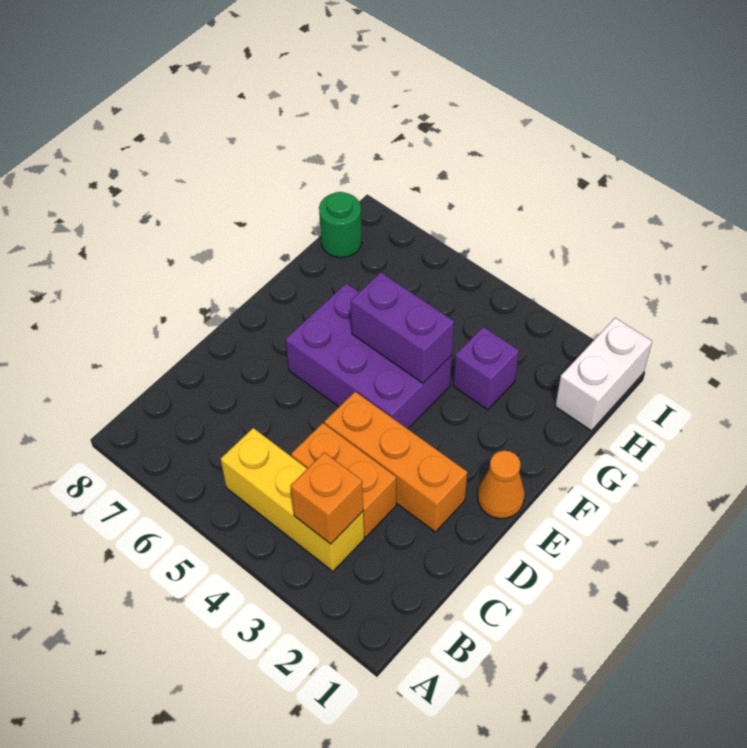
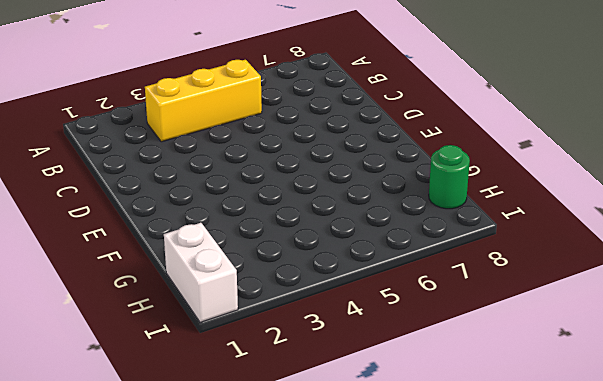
none -> orange brick C3:C4 level 1
none -> orange brick D2:D4 level 1

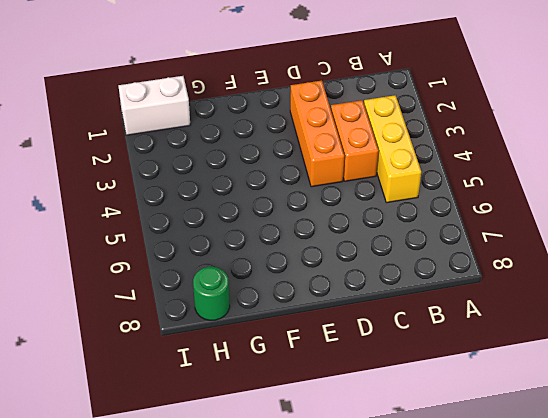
none -> orange cone E1 level 1
none -> purple brick E4:F6 level 1

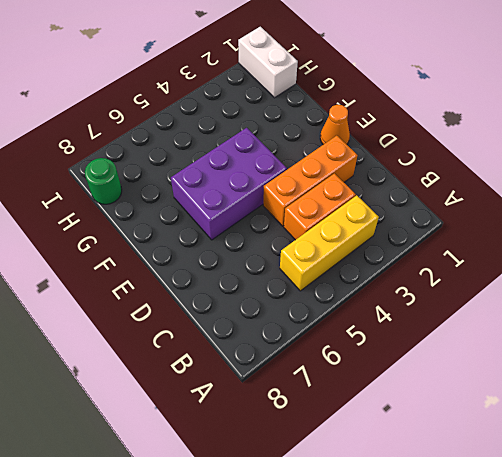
none -> purple brick G3 level 1
none -> orange brick B3 level 2

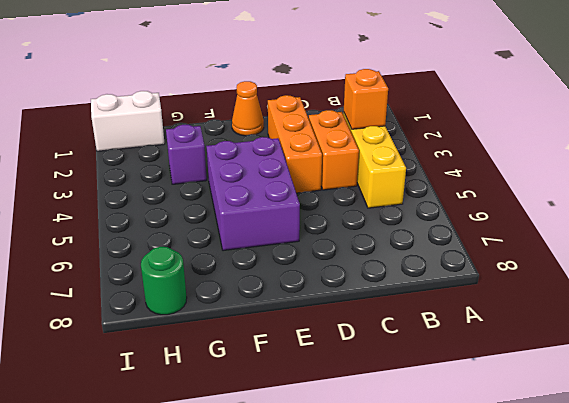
none -> purple brick F4:F5 level 2

